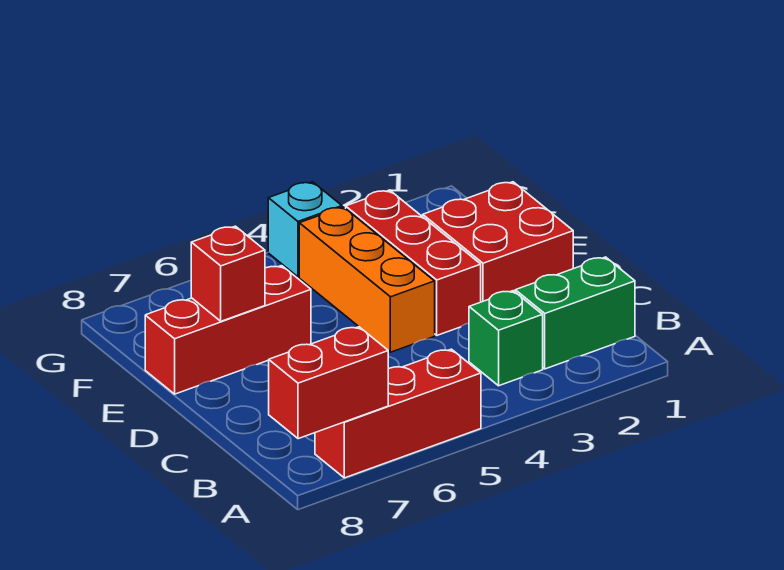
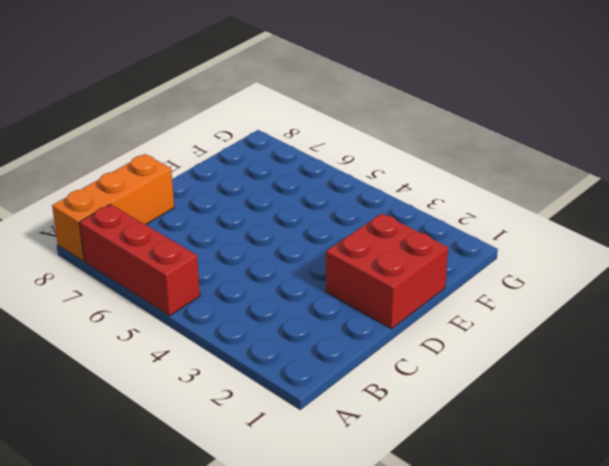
orange brick A8:C8 level 1 -> orange brick D4:F4 level 1
none -> green brick B1:B2 level 1
none -> green brick B3 level 1

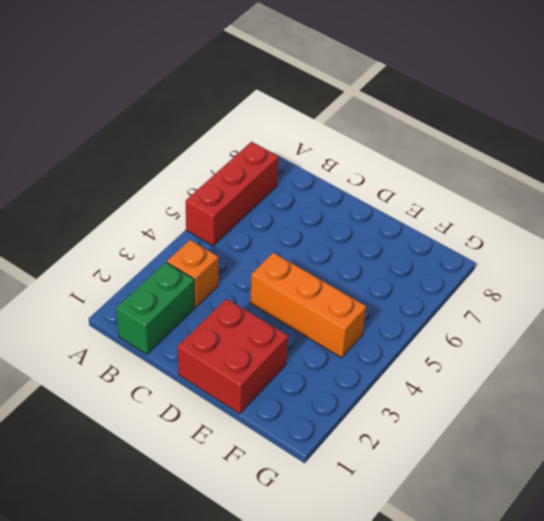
orange brick B3 level 1 -> green brick B3 level 1
none -> red brick D3:F3 level 1
none -> red brick E6:E8 level 1

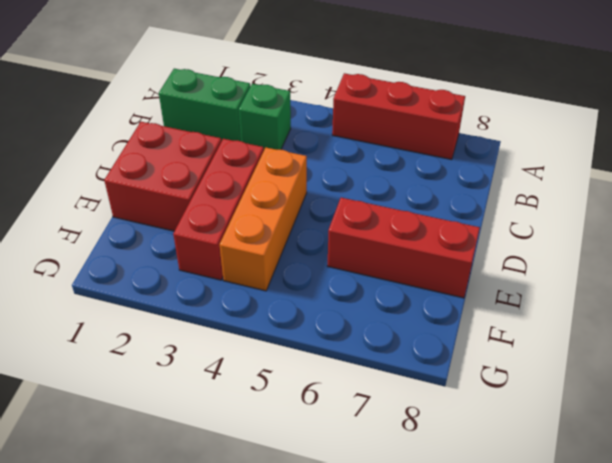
none -> cyan brick G4 level 1
none -> red brick A7:A8 level 2

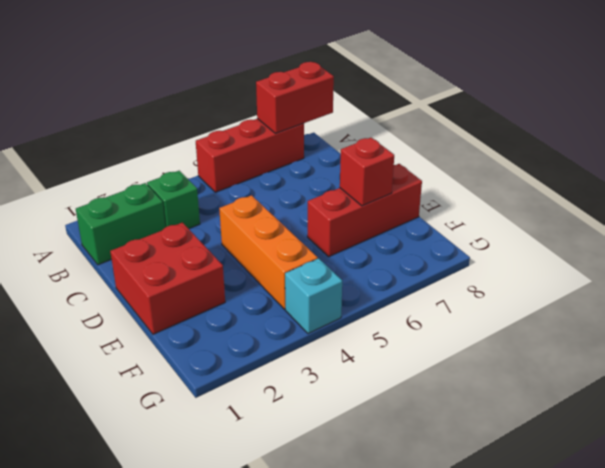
none -> red brick D3:F3 level 1

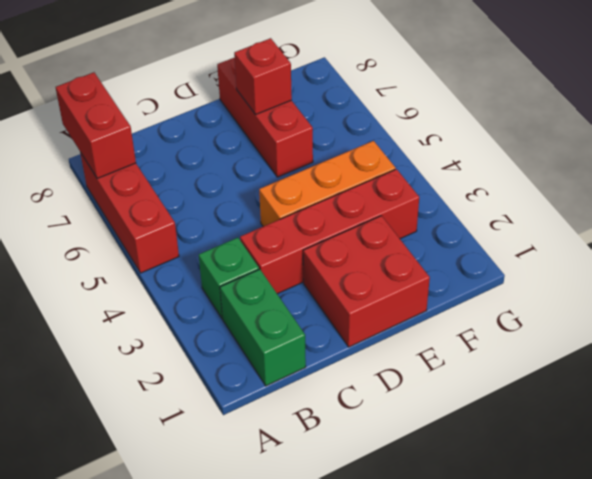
red brick C3:F3 level 1 -> red brick D3:F3 level 1
none -> cyan brick G4 level 1

